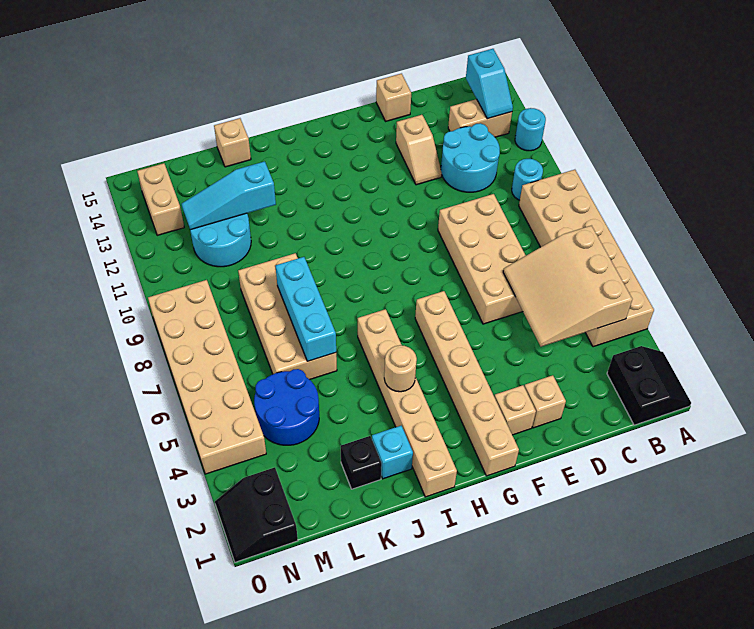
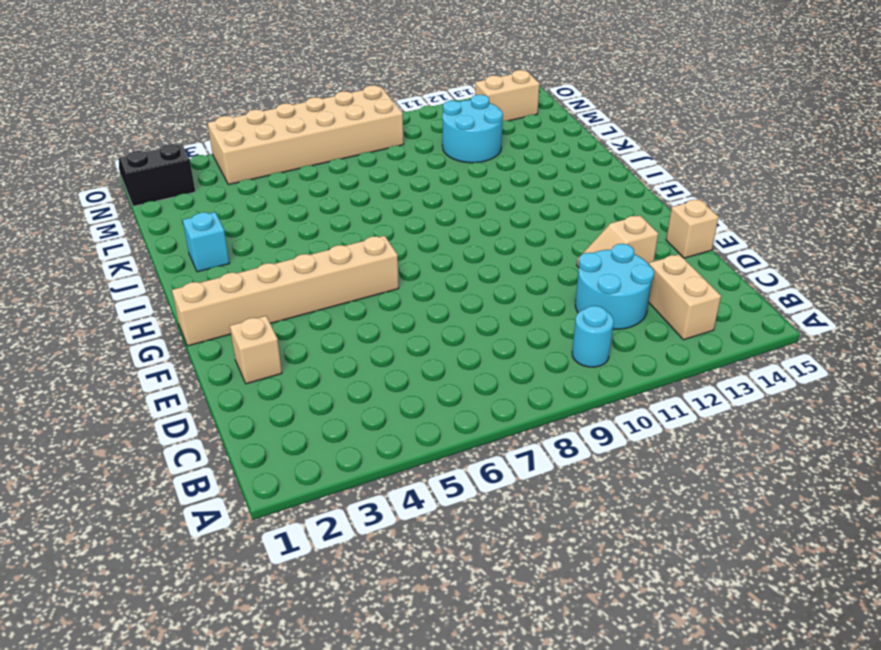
none -> black slope A1:B2 level 1 top B
none -> tan brick A4:B9 level 1
none -> cyan round brick A12 level 1

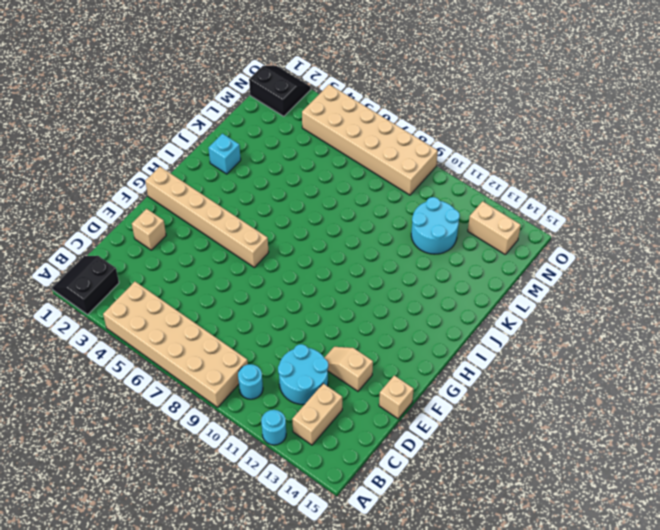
black slope A1:B2 level 1 top 2 -> black slope A1:B2 level 1 top B
none -> tan brick D6:E9 level 1
none -> tan brick F2 level 1
none -> tan brick I1:I6 level 1

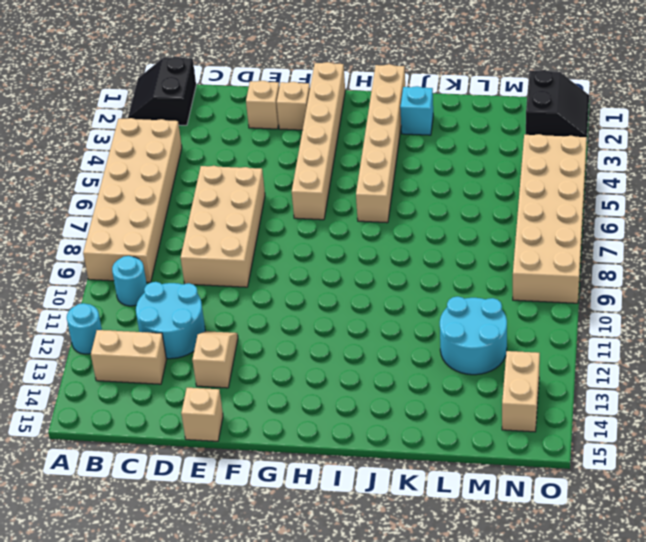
none -> black brick K2 level 1
none -> tan brick K6:L9 level 1
none -> tan brick K15 level 1

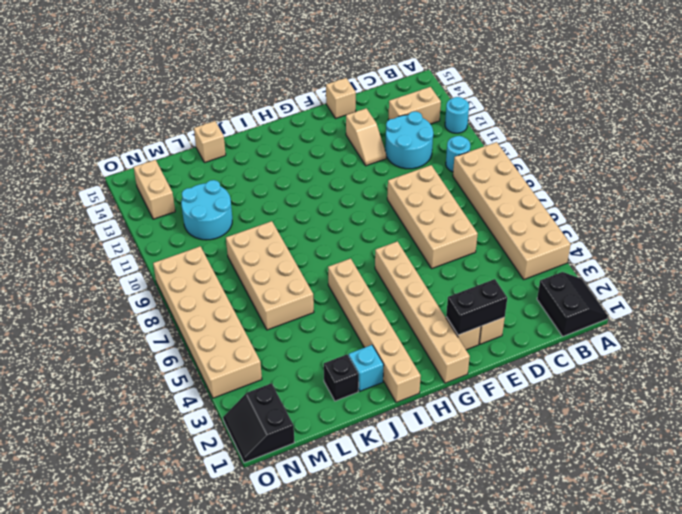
black brick E2:F2 level 2 -> none
none -> blue round brick L4:M5 level 1
none -> tan slope B4:D6 level 2 top B
none -> cyan slope B13:B14 level 2 top 14

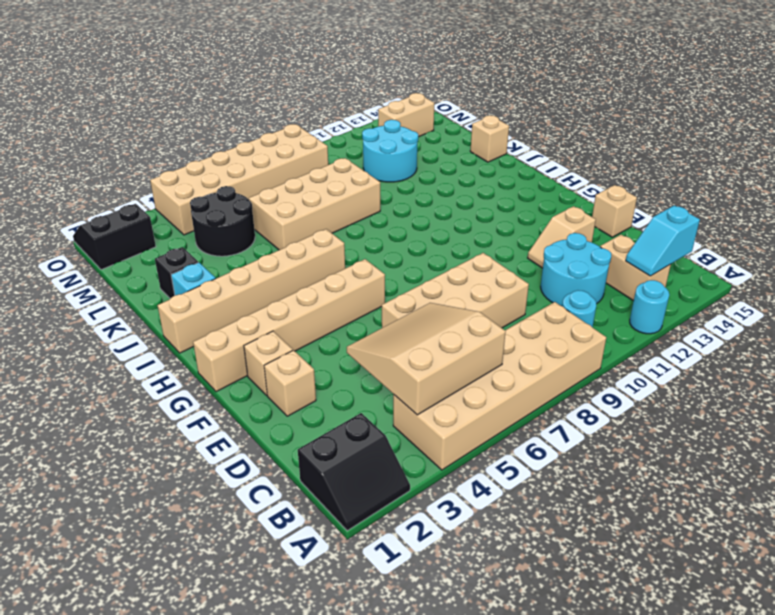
black round brick L4:M5 level 1 -> blue round brick L4:M5 level 1
none -> tan round brick I4 level 2
none -> cyan brick K6:K8 level 2
none -> cyan slope K12:M12 level 2 top K

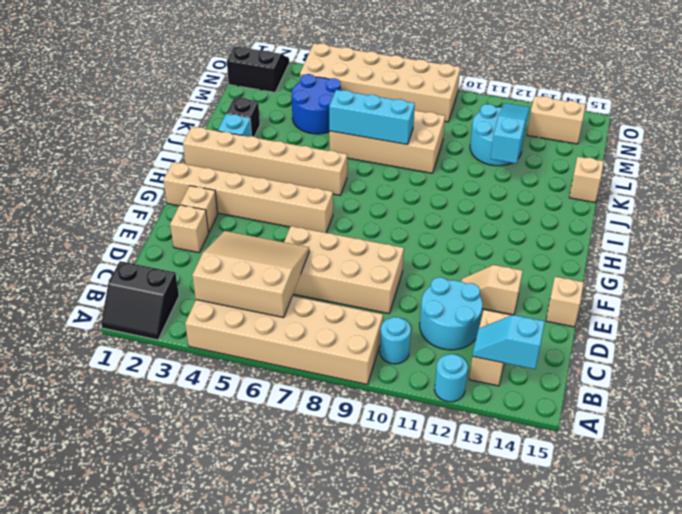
none -> tan round brick I4 level 2

